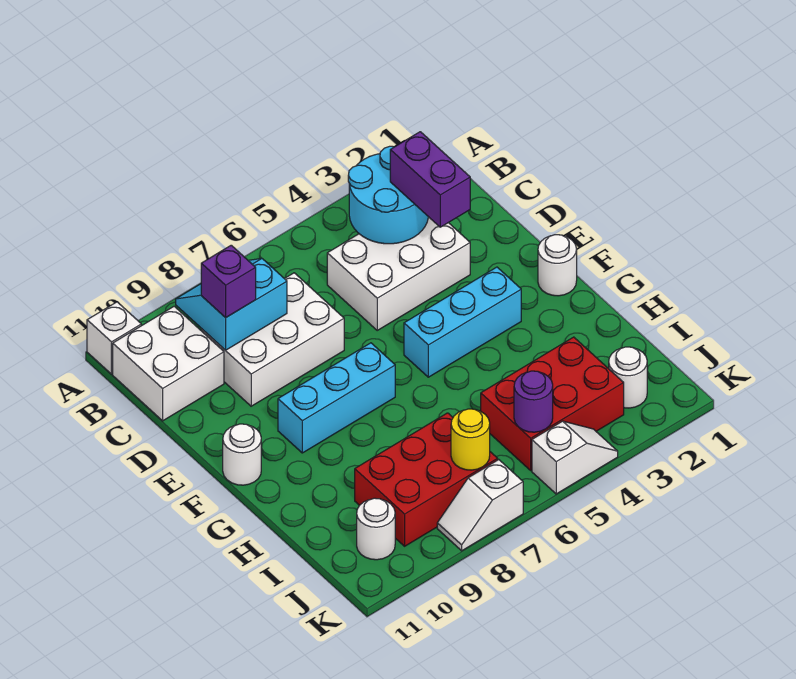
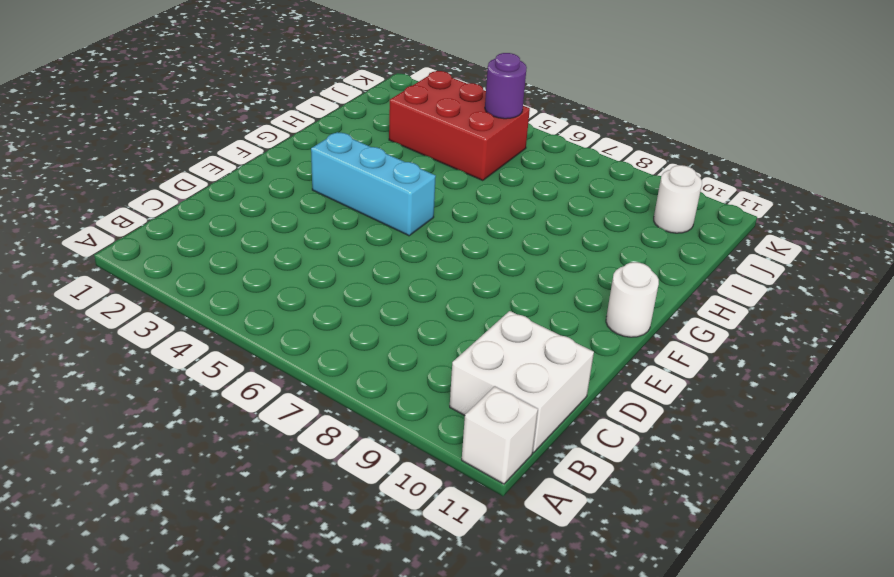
none -> white brick C3:D5 level 1
none -> white brick C7:D9 level 1
none -> white round brick F1 level 1

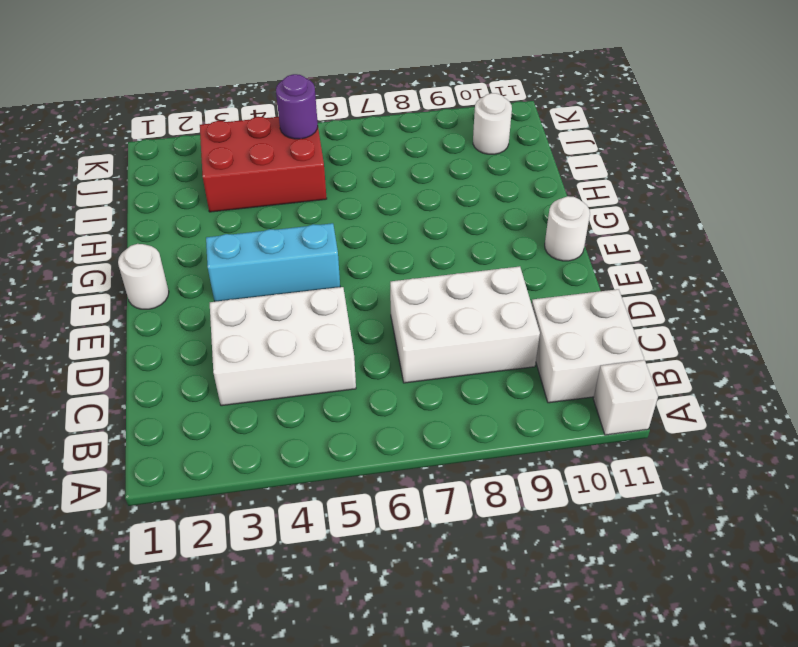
none -> cyan brick F7:F9 level 1
none -> red brick I7:J9 level 1
none -> white round brick J2 level 1

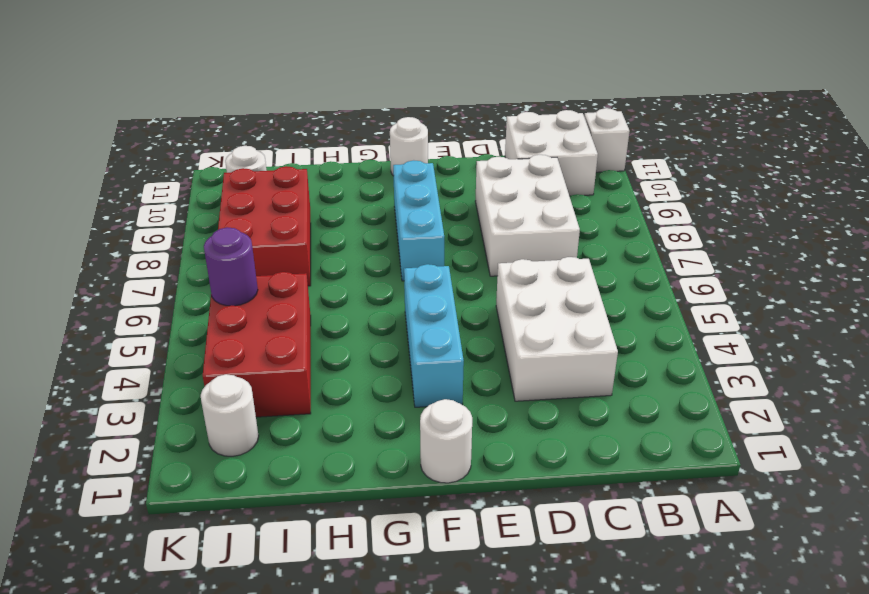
none -> white slope K4:K5 level 1 top 5
none -> white slope K7:K8 level 1 top 7
none -> cyan round brick B3:C4 level 2

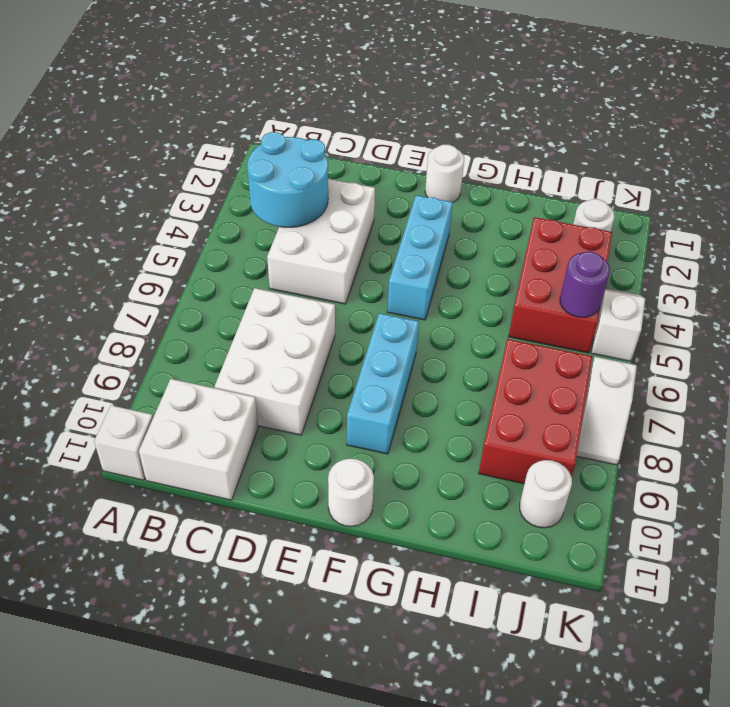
none -> cyan slope B8:C9 level 2 top C
none -> yellow round brick J7 level 2
none -> purple brick C3:D3 level 3

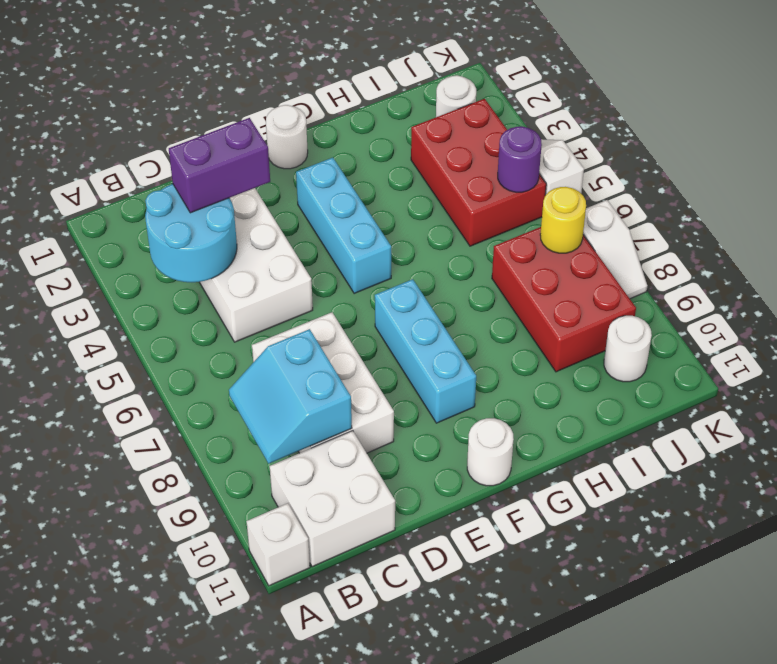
none -> purple brick C9 level 3

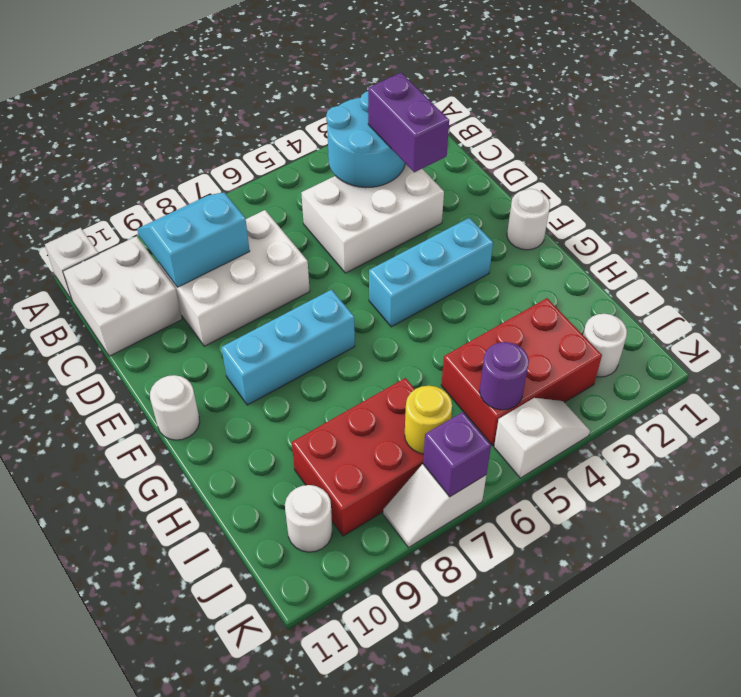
purple brick K7 level 2 -> purple brick C9 level 3

